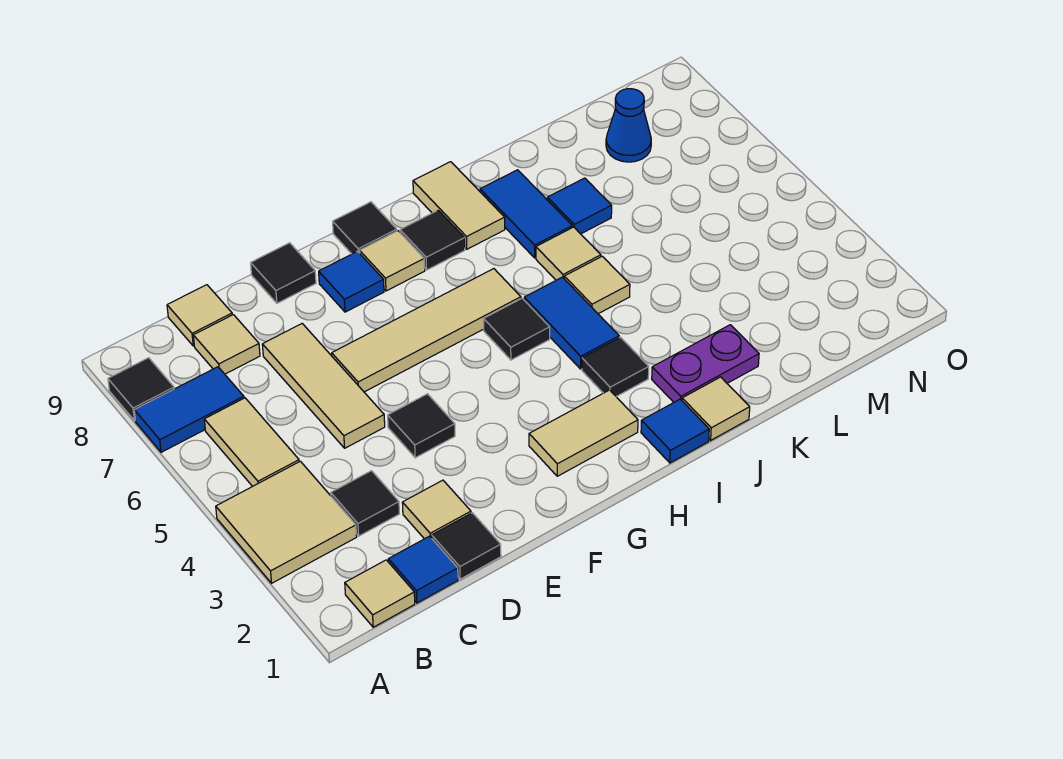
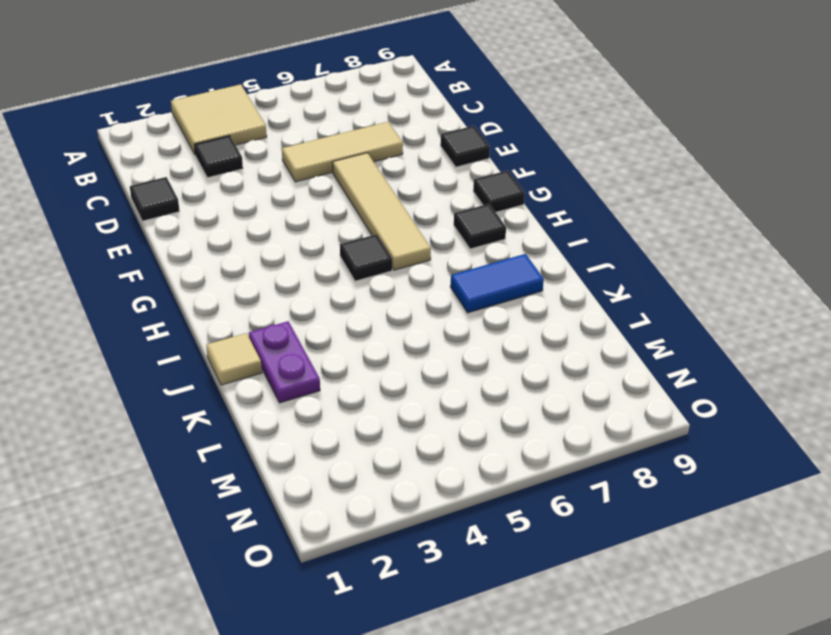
none -> blue tile A7:B7 level 1
none -> black tile A8 level 1
none -> tan tile B1 level 1
none -> tan tile B5:B6 level 1

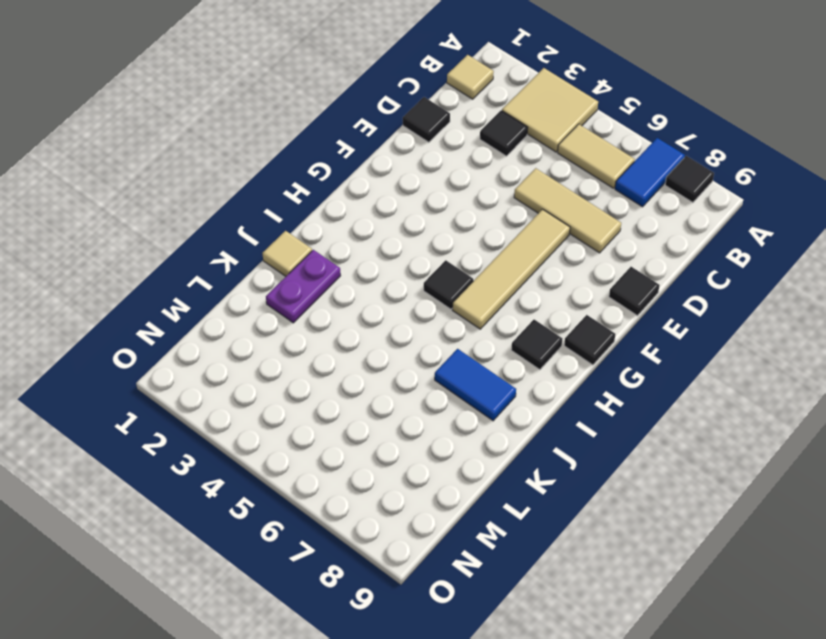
none -> blue tile C1 level 1
none -> tan tile C8 level 1
none -> tan tile C9 level 1
none -> tan tile D2 level 1

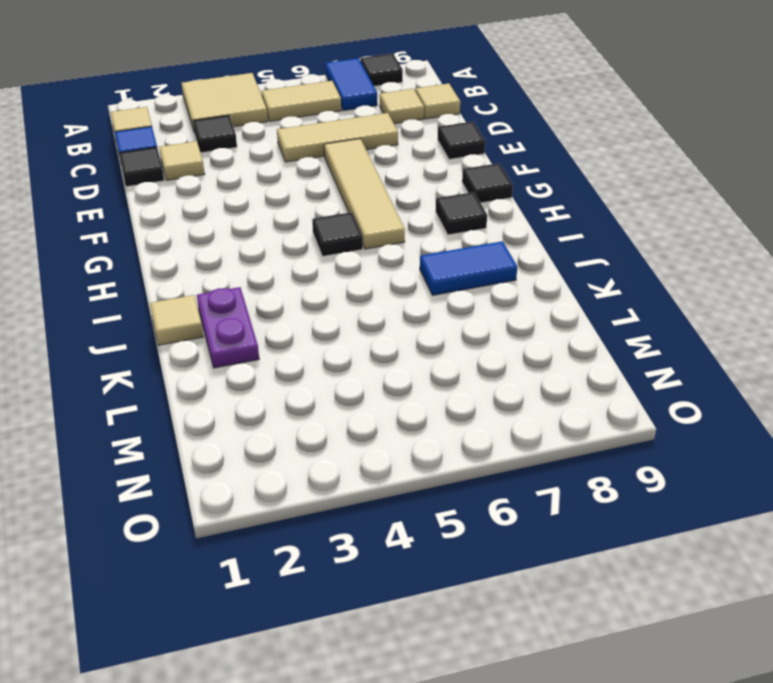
none -> black tile E4 level 1
none -> blue tile F8 level 1
none -> tan tile G2:H2 level 1
none -> tan tile G8 level 1

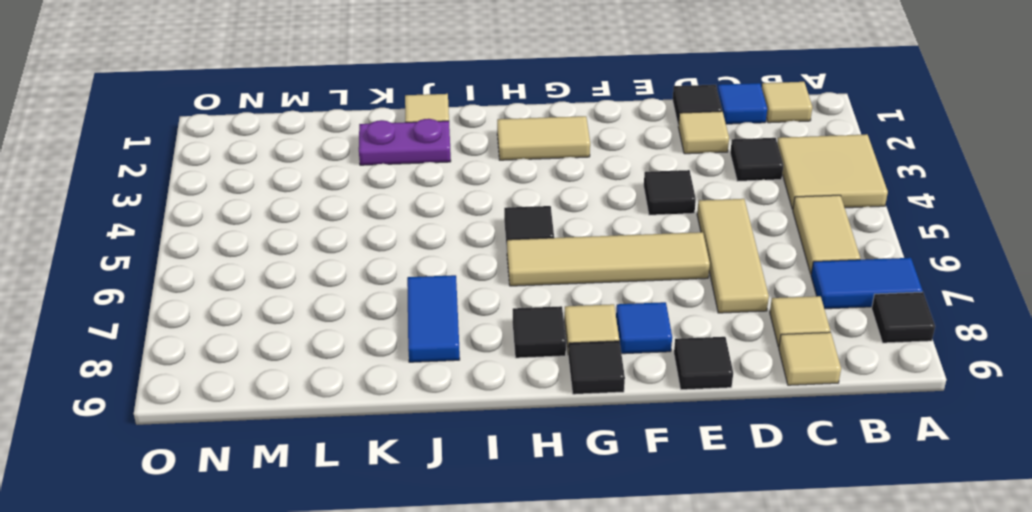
none -> blue tile I1 level 1
none -> black tile I3 level 1
none -> blue tile I4:I5 level 1
none -> tan tile I8:I9 level 1

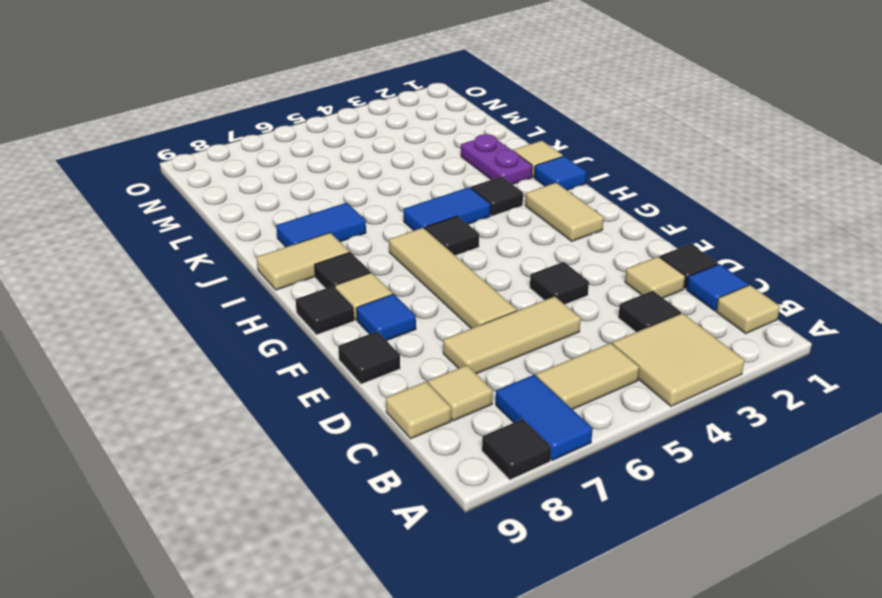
none -> tan tile J5 level 1
none -> tan tile J6 level 1
none -> blue tile K7 level 1
none -> blue cone M8 level 1

